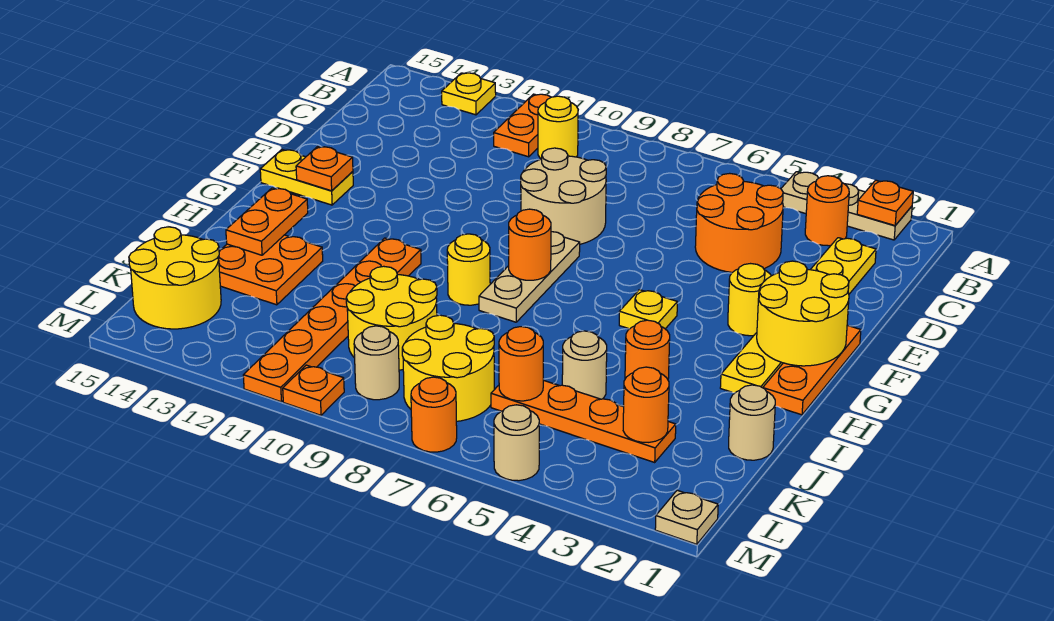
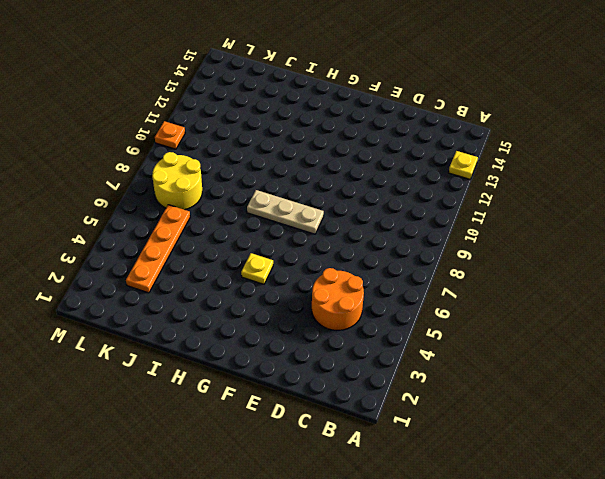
none -> tan plate A2:A4 level 1
none -> orange plate A11:B11 level 1
none -> orange round brick B3 level 1
none -> yellow round brick B10 level 1

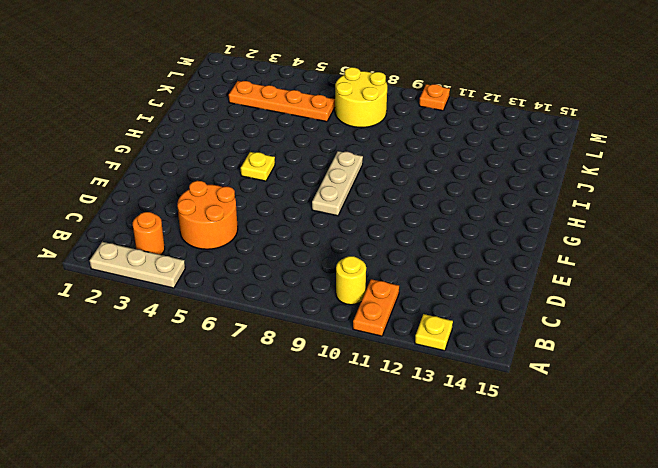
none -> yellow plate C2:H2 level 1
none -> tan round brick D8:E9 level 1
none -> orange plate F1:H1 level 1
none -> yellow round brick F3 level 1

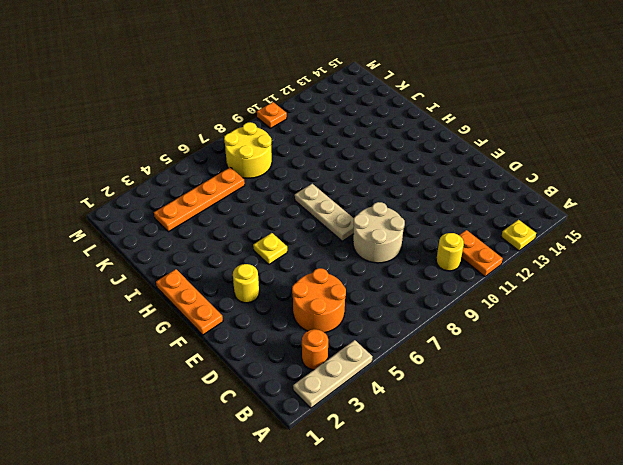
none -> yellow plate C2:H2 level 1
none -> yellow plate F14:F15 level 1
none -> yellow round brick H9 level 1
none -> orange plate H11:M11 level 1

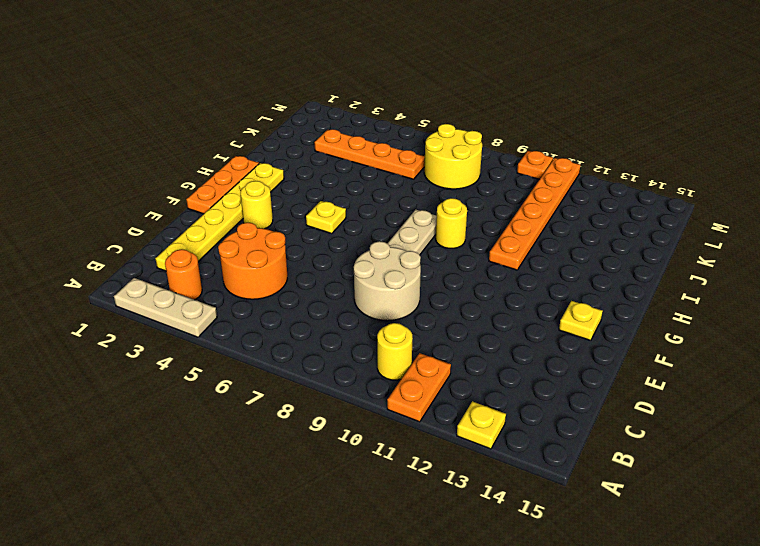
yellow plate F14 level 1 -> yellow plate F14:F15 level 1
none -> orange round brick I4 level 1
none -> orange plate I13:J14 level 1
none -> tan round brick J1 level 1
none -> tan round brick J5 level 1

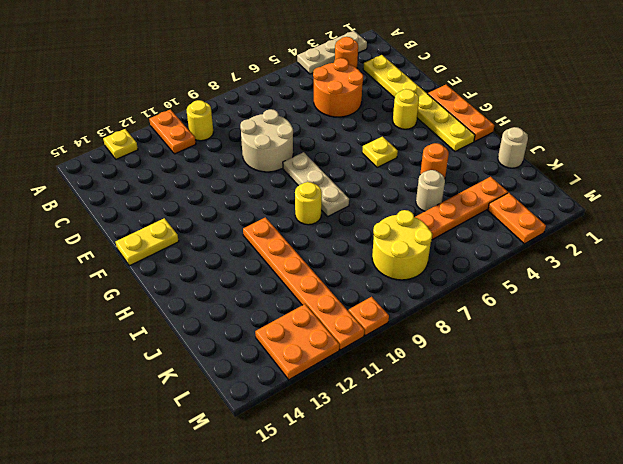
orange plate L3:M3 level 1 -> orange plate H14:I14 level 2
orange plate L12:M13 level 1 -> orange plate I13:J14 level 1
none -> yellow round brick J9:K10 level 1
none -> yellow round brick K14:L15 level 1
none -> tan round brick L9 level 1
none -> tan plate M1 level 1

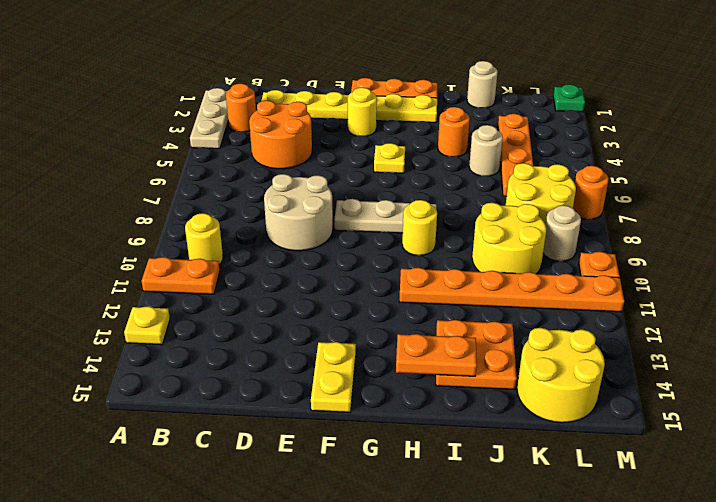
green plate M1 level 1 -> tan plate M1 level 1
none -> tan round brick M5 level 1
none -> orange plate A2 level 2
none -> yellow round brick F1:G2 level 2
none -> orange plate F14 level 2

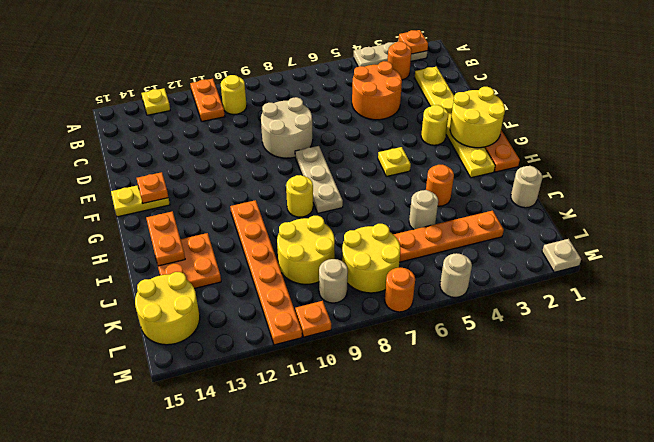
none -> orange round brick G8 level 2
none -> orange round brick K3 level 2
none -> orange round brick K6 level 2

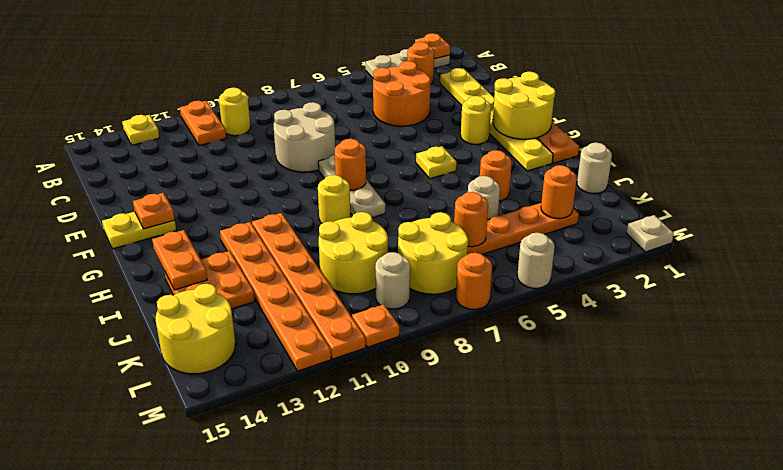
orange plate H12:M12 level 1 -> none

